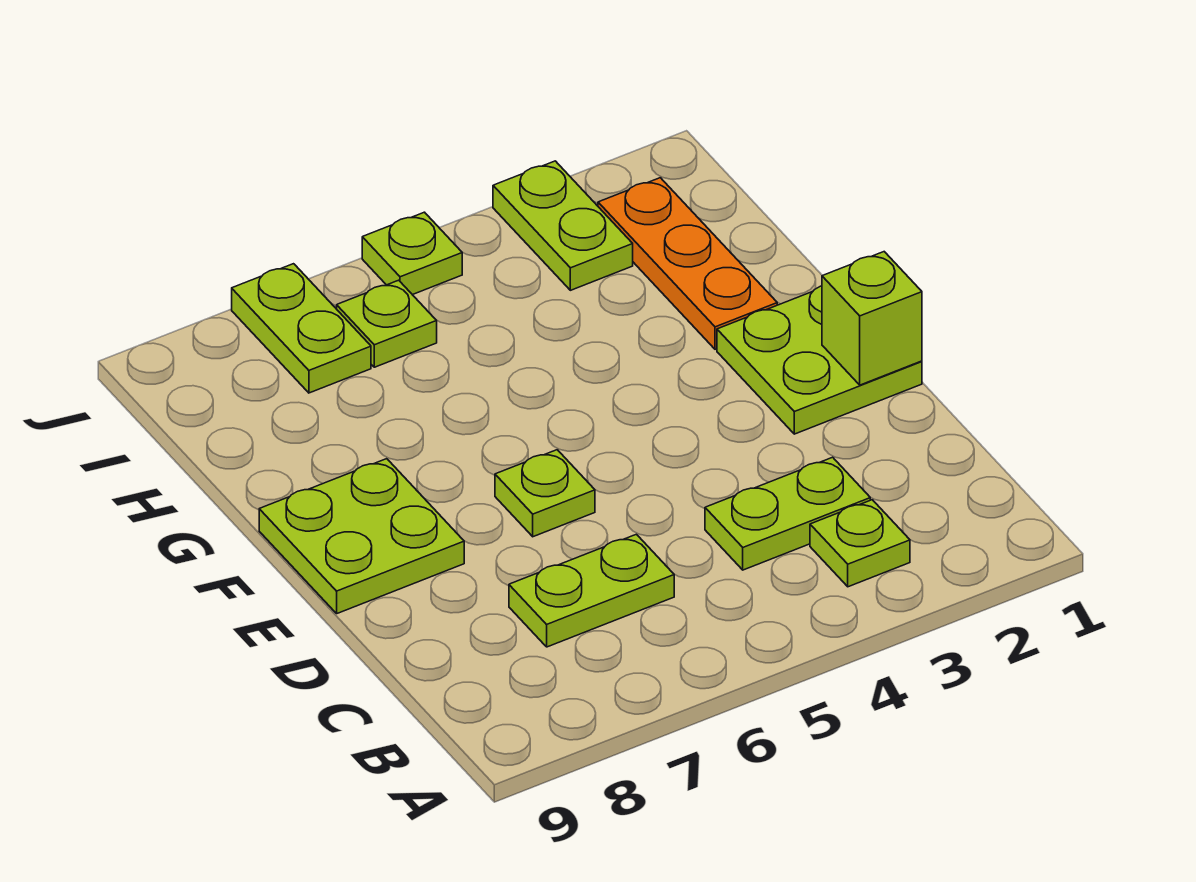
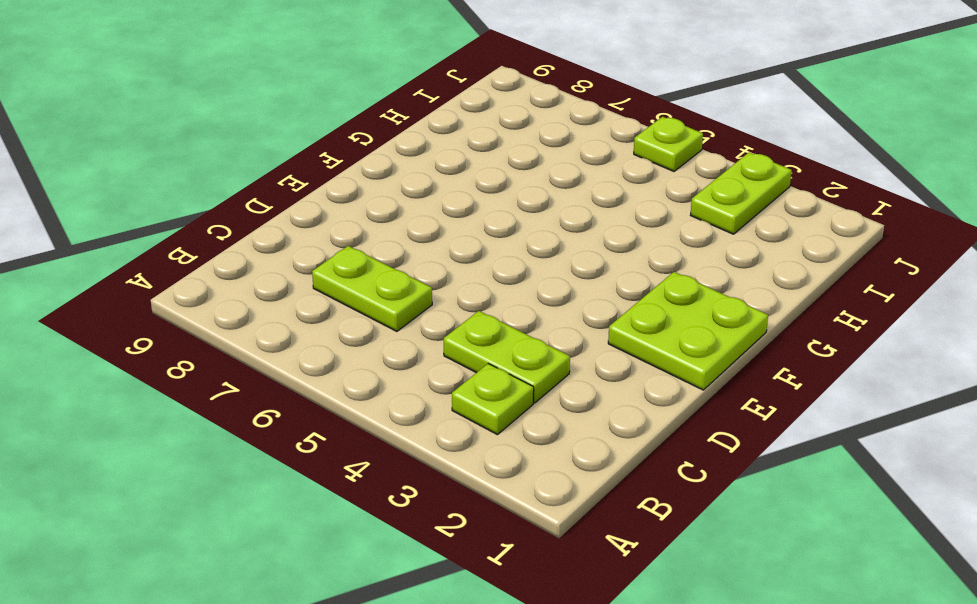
none -> lime plate E6 level 1
none -> lime plate E8:F9 level 1
none -> orange plate G2:I2 level 1

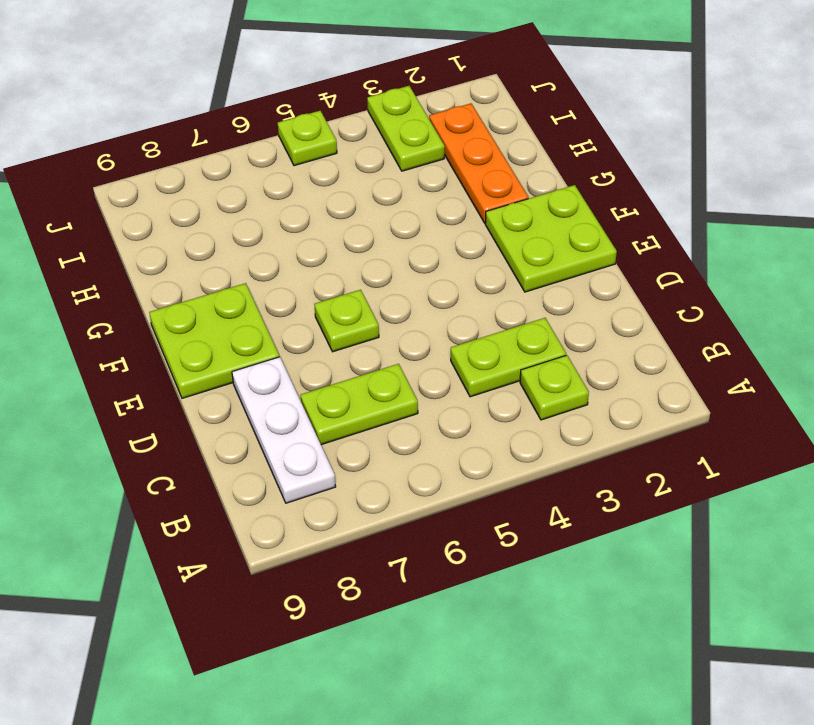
white plate B8:D8 level 1 -> none
none -> lime plate I6 level 1
none -> lime plate I7:J7 level 1
none -> lime brick E1 level 2

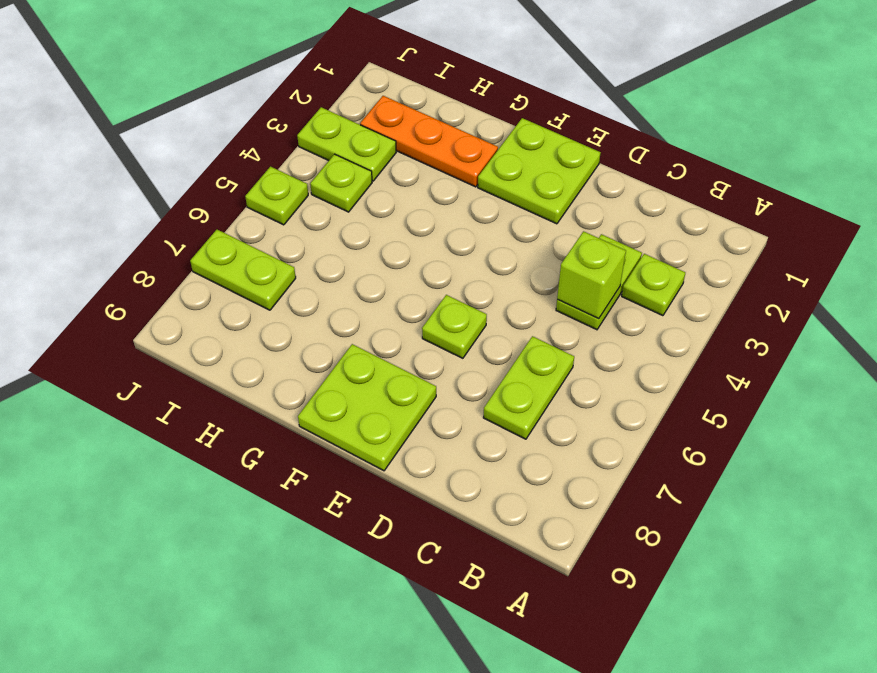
lime brick C4 level 2 -> lime brick E1 level 2
lime plate I4 level 1 -> lime plate I6 level 1

